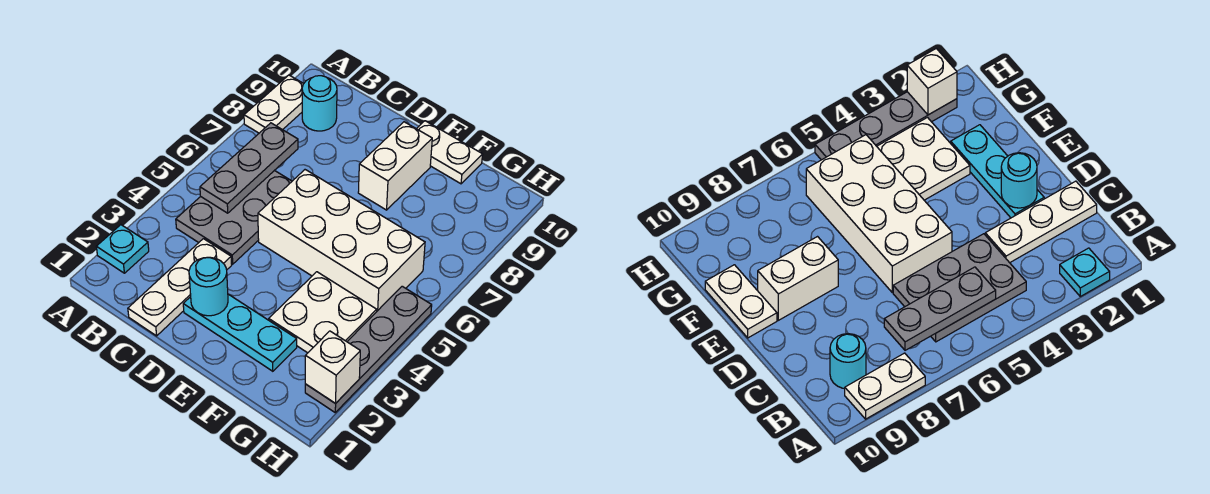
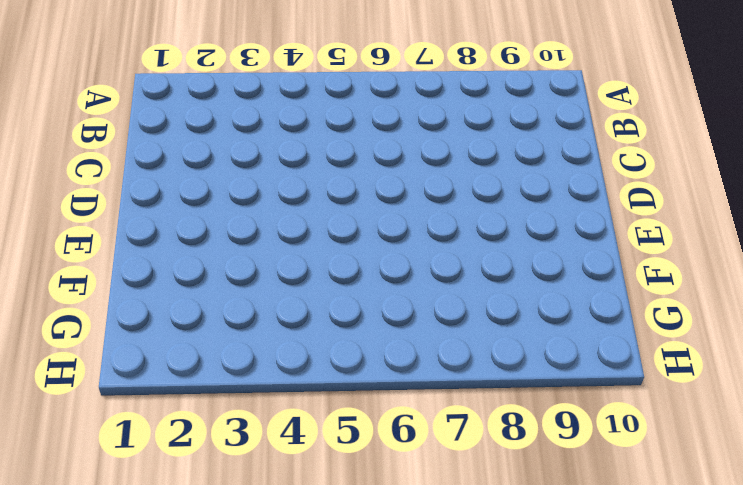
none -> cyan plate A2 level 1
none -> white plate A8:A9 level 1
none -> grey plate B4:C6 level 1

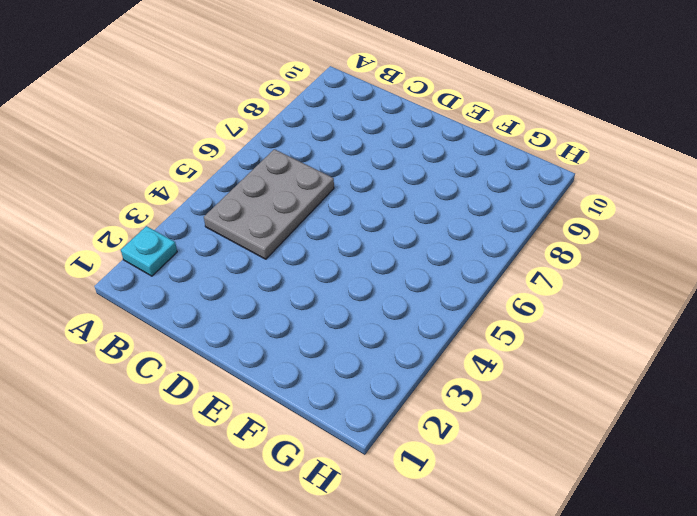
none -> white plate A8:A9 level 1
none -> cyan round brick B9 level 1
none -> white plate C1:C3 level 1

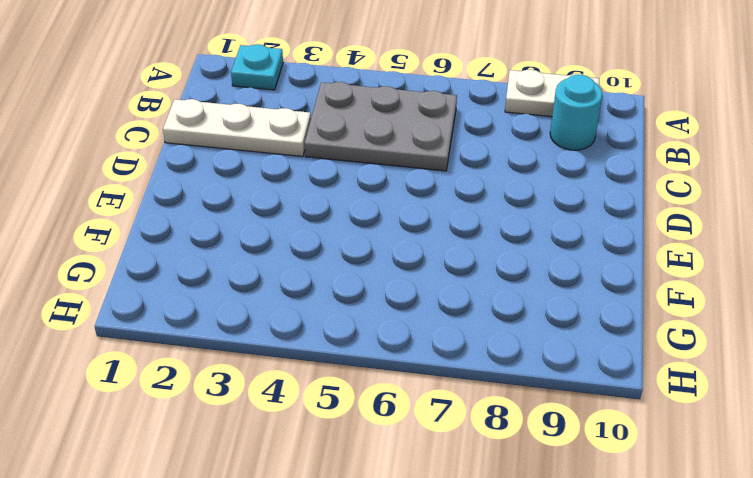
none -> cyan plate D2:F2 level 1
none -> white brick D5:G6 level 1
none -> white brick E8:E9 level 1

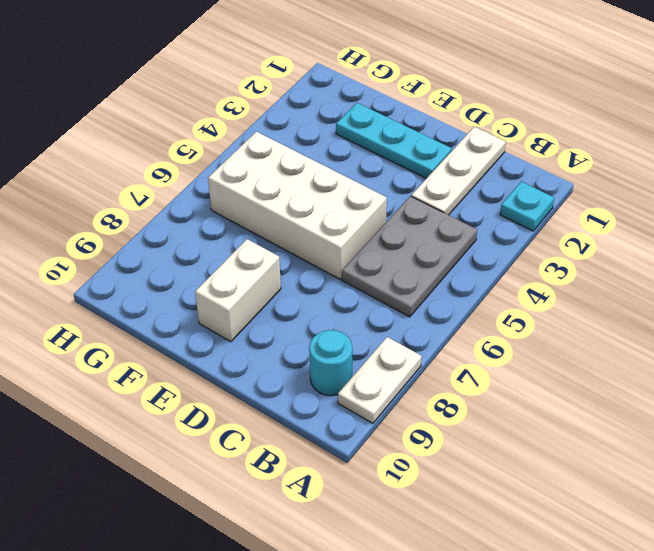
none -> white plate E10:F10 level 1
none -> white plate F3:G4 level 1
none -> grey plate H2:H5 level 1

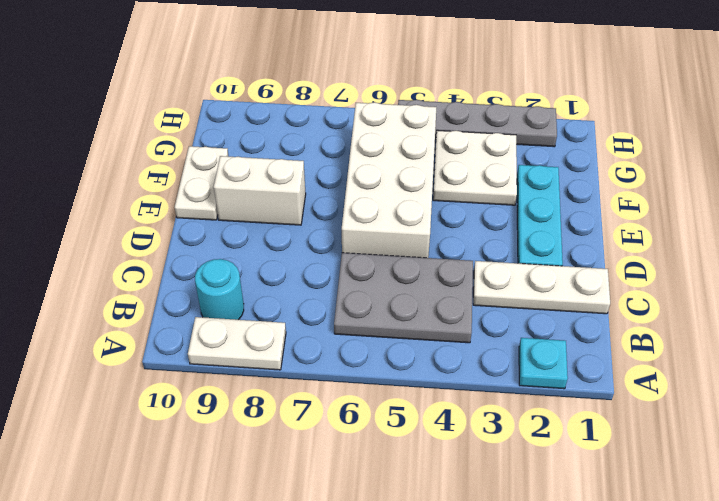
none -> grey plate B5:B7 level 2
none -> cyan round brick D2 level 2
none -> white brick H2 level 2

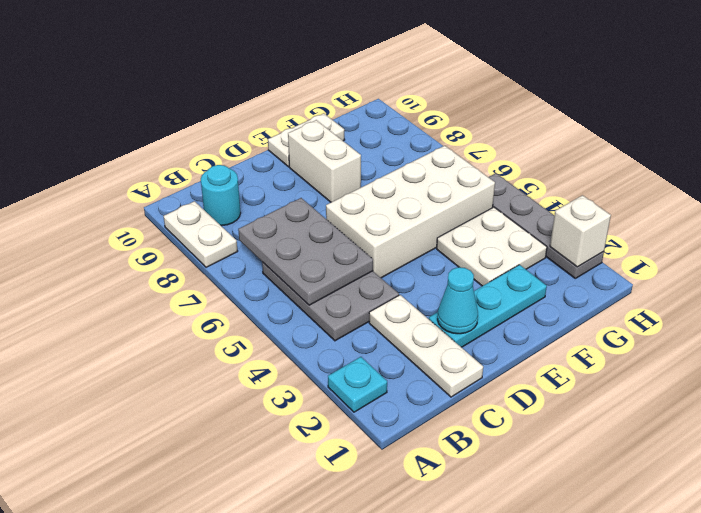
grey plate B5:C7 level 2 -> grey plate B5:B7 level 2
cyan cone D2 level 2 -> cyan round brick D2 level 2

